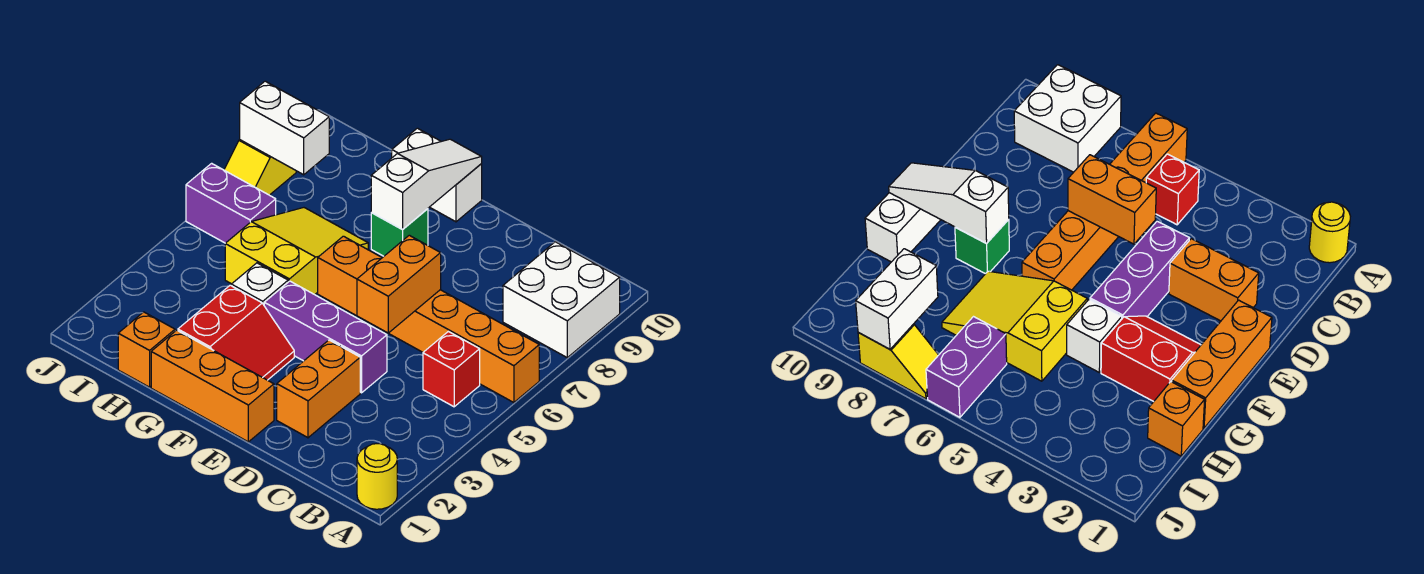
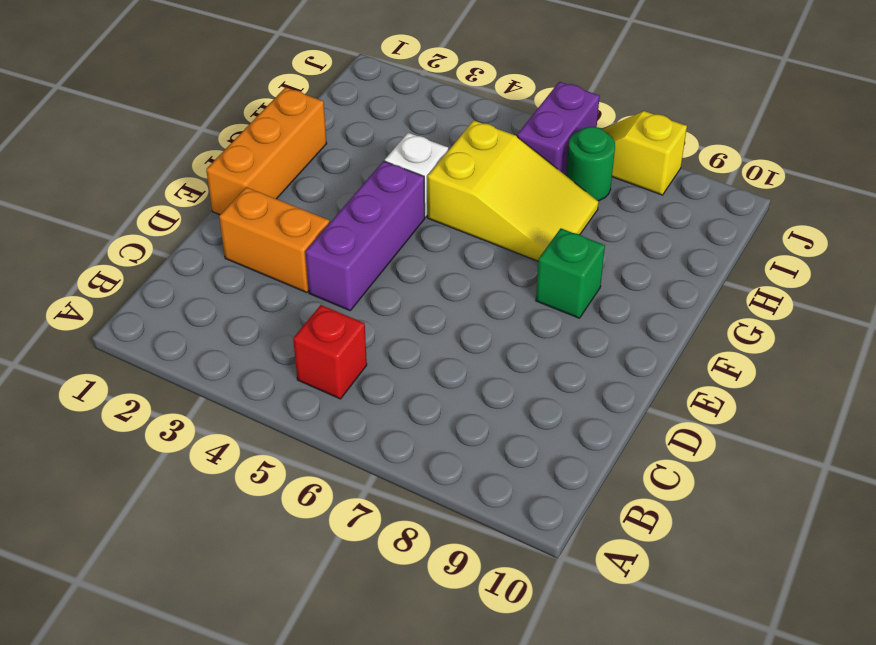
green round brick I7 level 1 -> none
none -> yellow round brick A1 level 1
none -> orange brick A6:F6 level 1
none -> white brick A8:B9 level 1

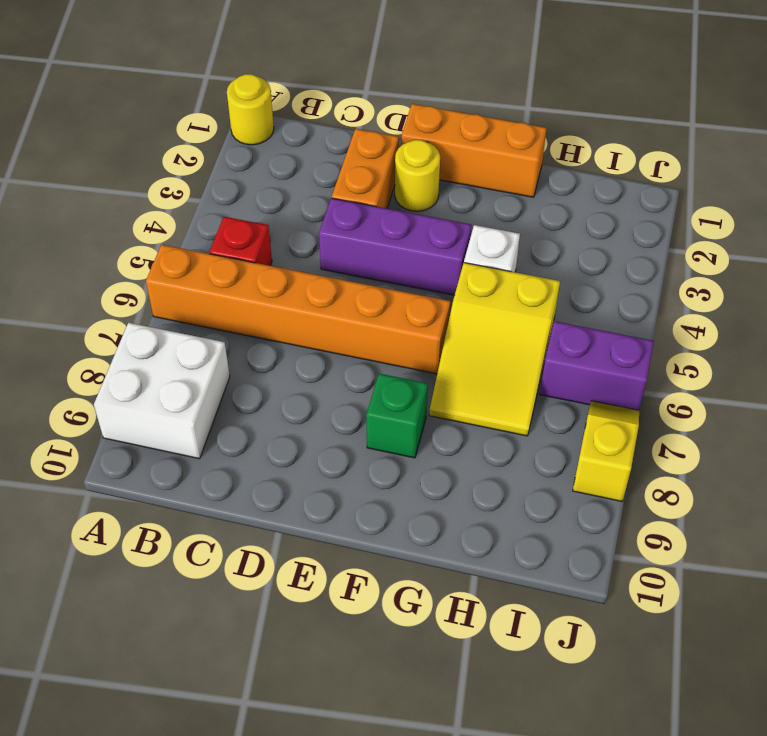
yellow round brick E2 level 1 -> none
none -> red slope F2:G3 level 1 top G
none -> white brick F10:G10 level 1
none -> orange brick H1 level 1

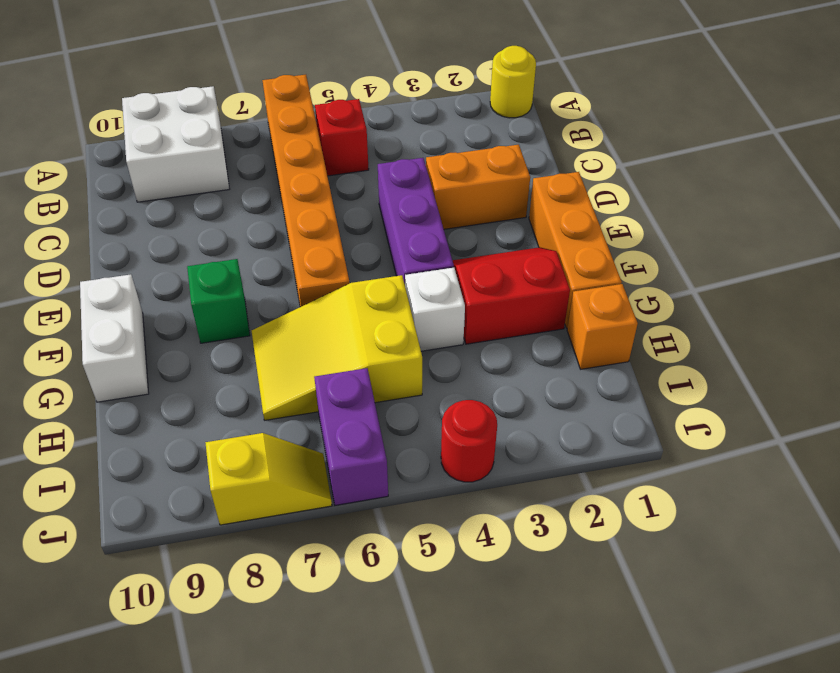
red round brick J4 level 1 -> none
none -> orange brick D5:D6 level 2
none -> white slope F8:F10 level 2 top 8
none -> white brick I8:J8 level 2

